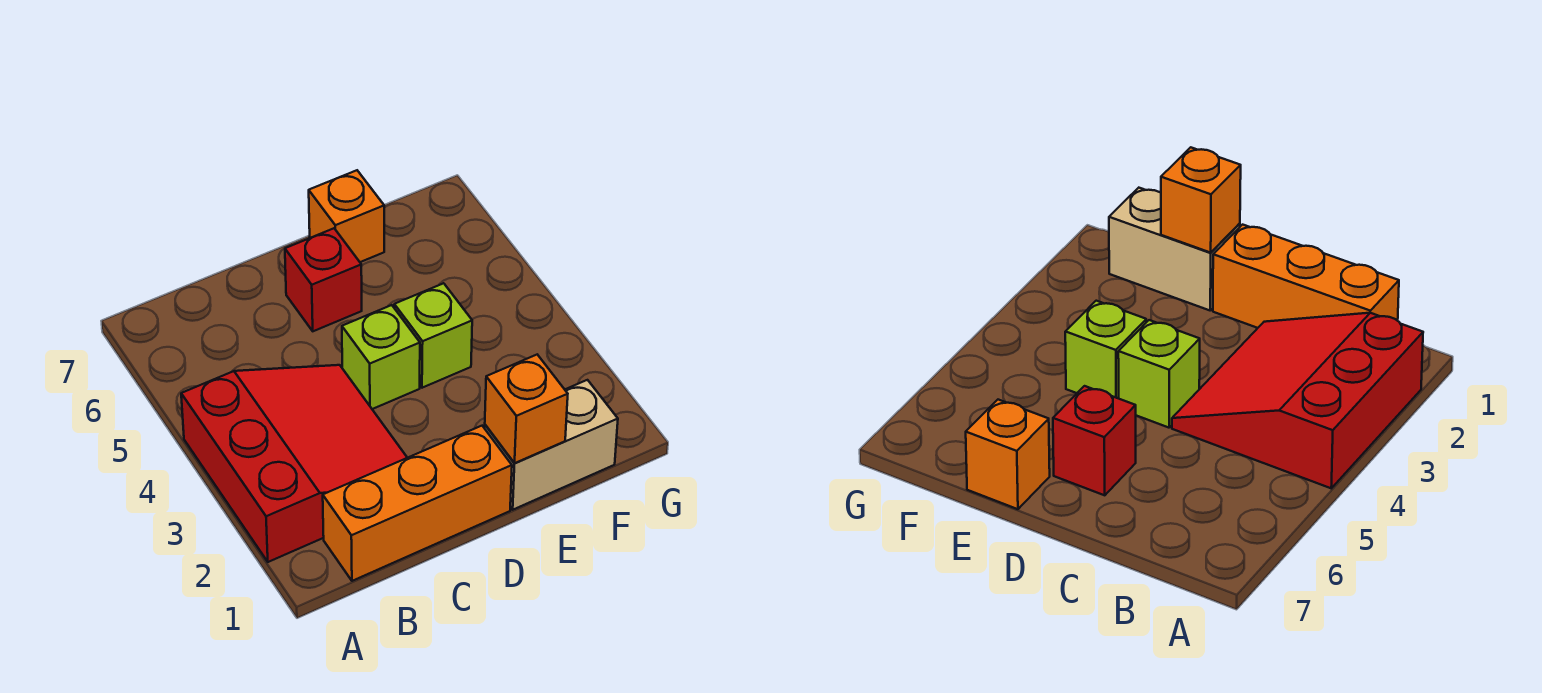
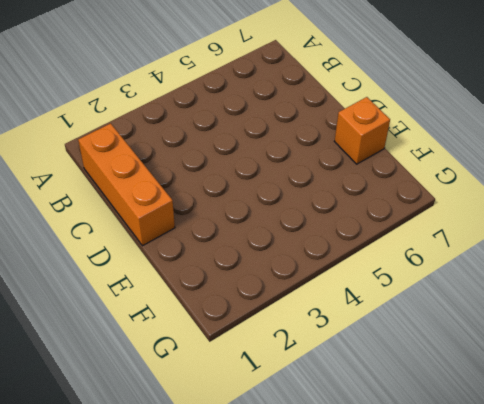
none -> red slope A2:C4 level 1 top A
none -> lime brick D4 level 1

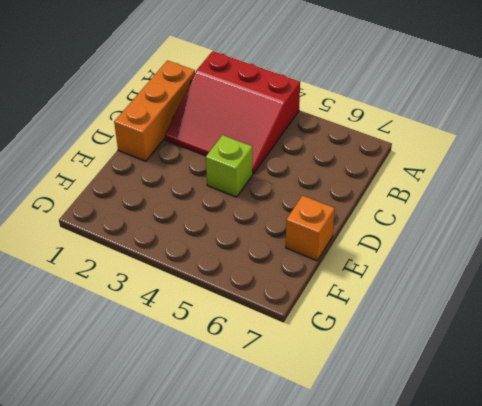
none -> red brick D6 level 1
none -> tan brick E1:F1 level 1

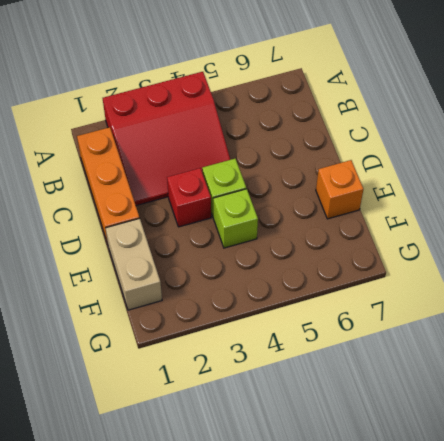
red brick D3 level 1 -> red brick D6 level 1
none -> orange brick E1 level 2

